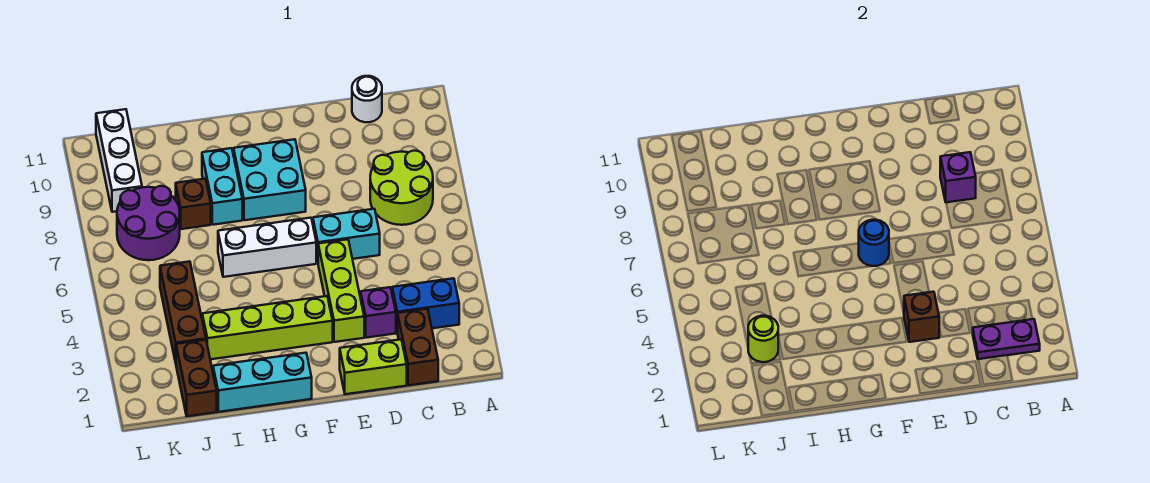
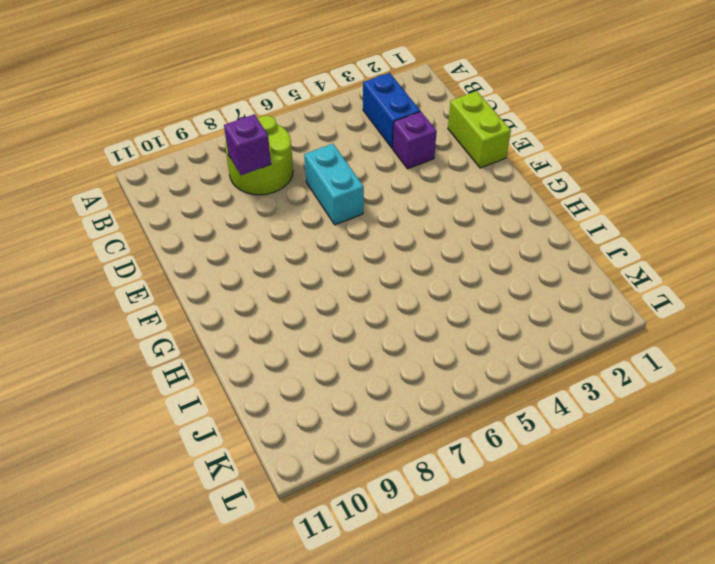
none -> brown brick C1:C2 level 1
none -> white round brick C11 level 1
none -> lime brick E3:E5 level 1

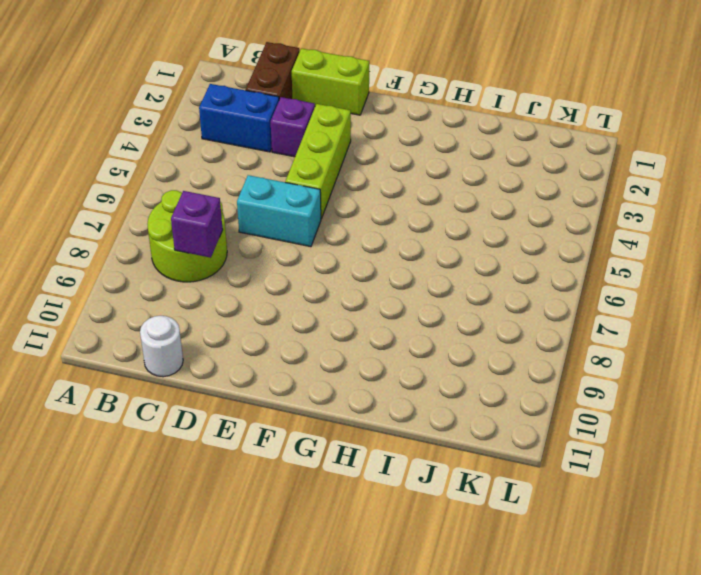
none -> lime brick F3:I3 level 1
none -> white brick F6:H6 level 1
none -> cyan brick F8:G9 level 1

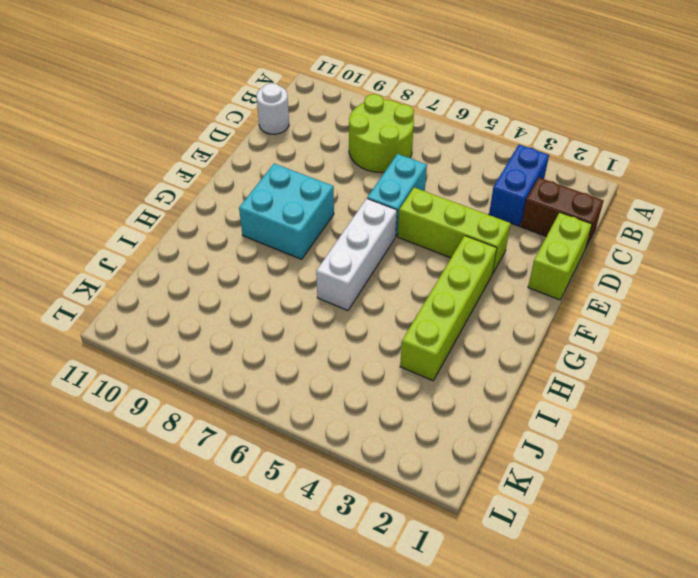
none -> purple brick D3 level 1
none -> cyan brick G1:I1 level 1
none -> cyan brick H8:H9 level 1

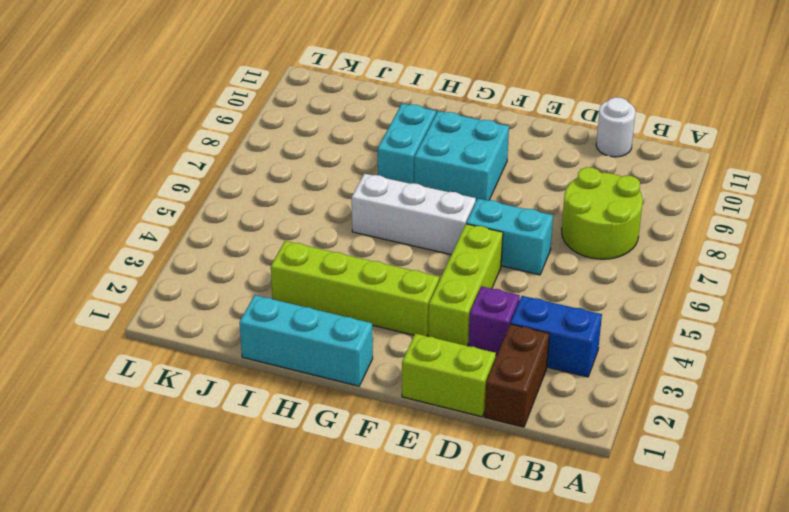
none -> brown brick I8 level 1
none -> brown brick J1:J2 level 1
none -> brown brick J3:J5 level 1

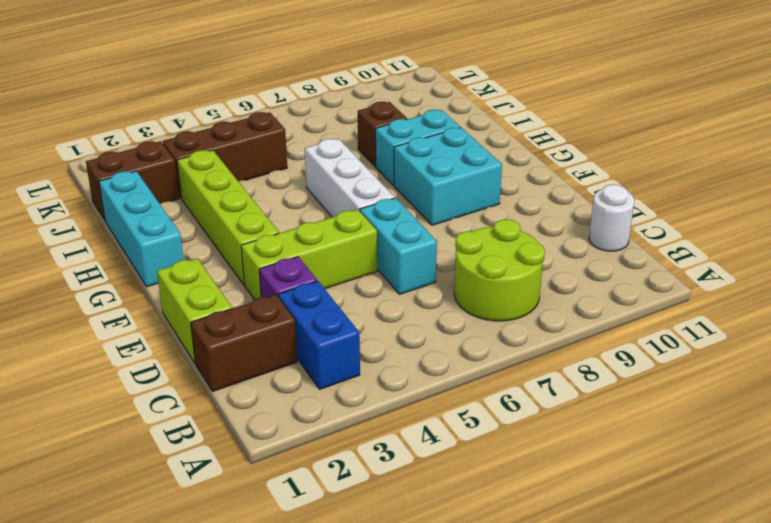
none -> purple round brick J7:K8 level 1
none -> white brick K9:K11 level 1
none -> purple plate B2:C2 level 2

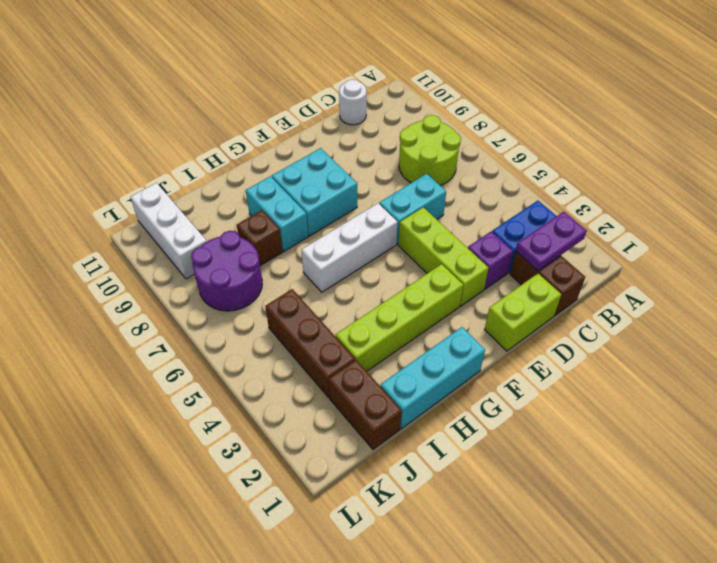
none -> purple brick C8 level 2
none -> brown brick E3 level 2
none -> blue round brick F6 level 2

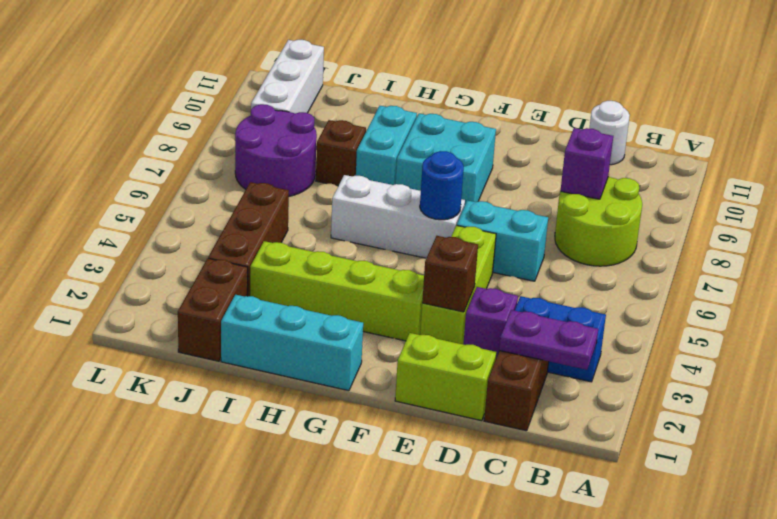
none -> lime round brick J3 level 2

